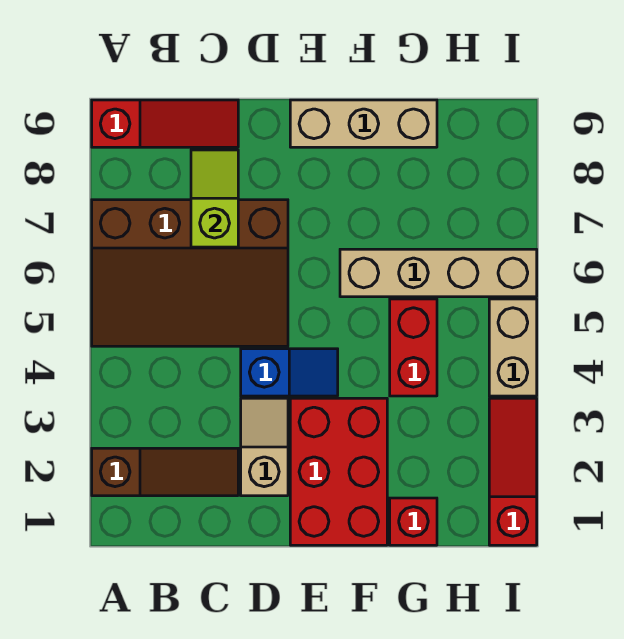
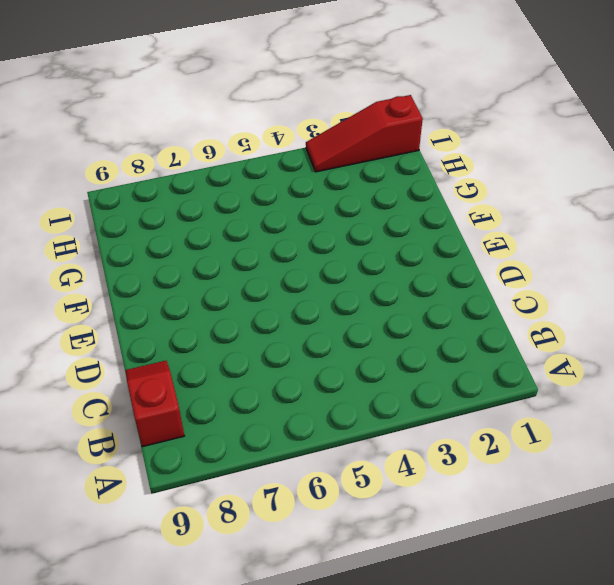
red slope B9:C9 level 1 top B -> red slope A9:C9 level 1 top A
none -> brown slope A2:C2 level 1 top A
none -> brown slope A5:D7 level 1 top 7
none -> tan slope D2:D3 level 1 top 2

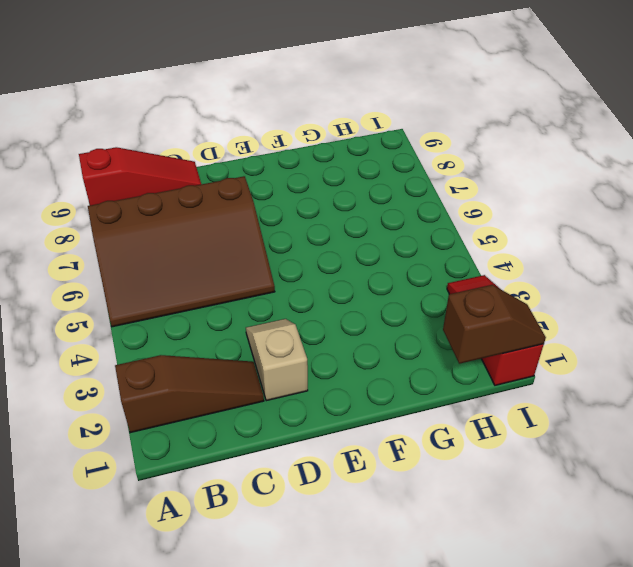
brown slope H1:I1 level 2 top H -> none
none -> blue slope D4:E4 level 1 top D
none -> red brick E1:F3 level 1
none -> tan brick E9:G9 level 1

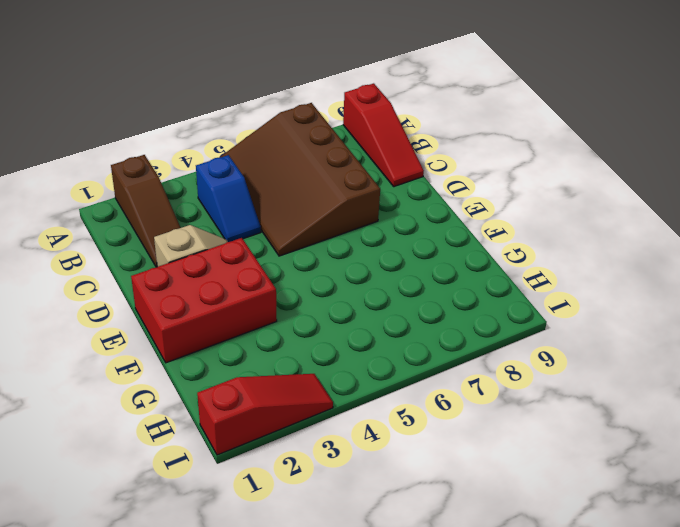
blue slope B4:C4 level 1 top B -> blue slope D4:E4 level 1 top D
none -> tan brick E9:G9 level 1
none -> tan brick F6:I6 level 1
none -> red brick G1 level 1

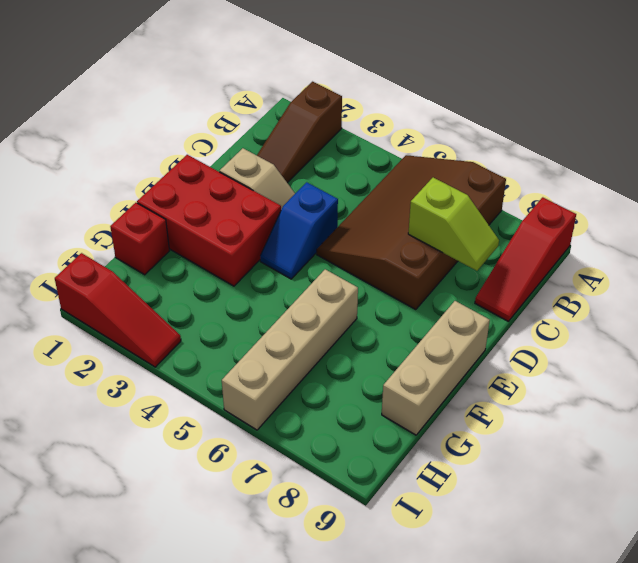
none -> red brick G4:G5 level 1
none -> tan brick I4:I5 level 1

